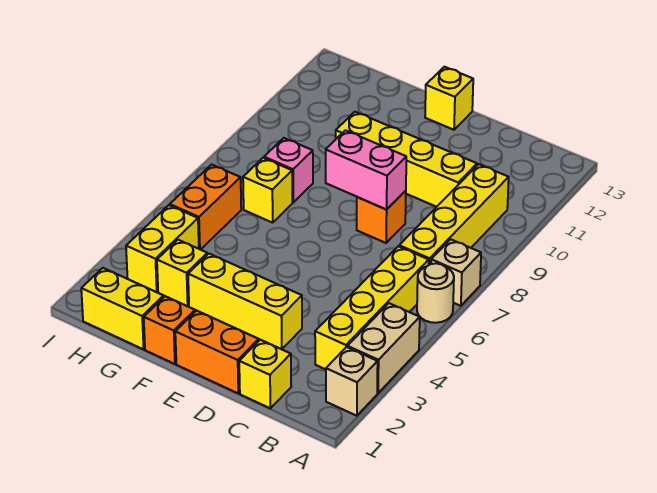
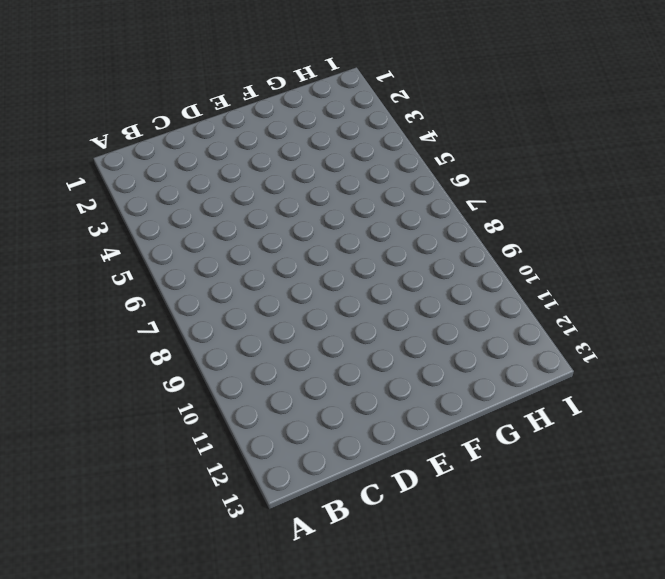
none -> tan brick A2 level 1
none -> tan brick A3:A4 level 1
none -> tan round brick A6 level 1

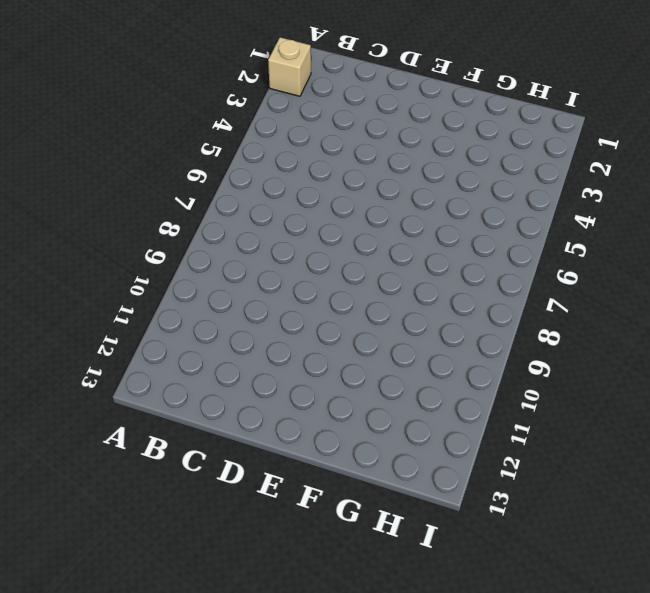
none -> tan brick A3:A4 level 1
none -> tan round brick A6 level 1
none -> tan brick A7 level 1

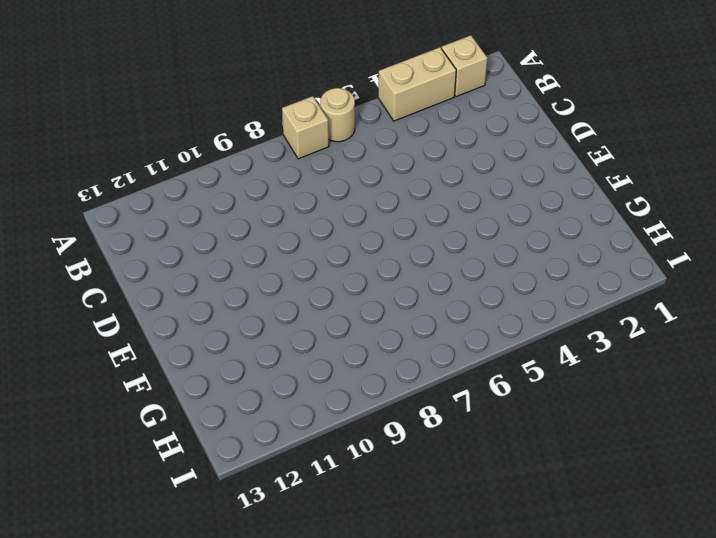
none -> yellow brick B3:B6 level 1
none -> yellow brick B7:B10 level 1
none -> yellow brick C1 level 1

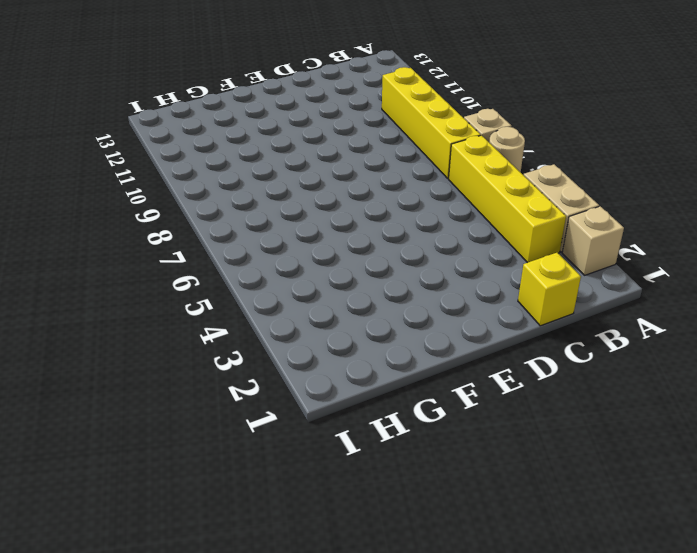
none -> yellow brick C10:F10 level 1
none -> orange brick D1:E1 level 1
none -> yellow brick D3:F3 level 1

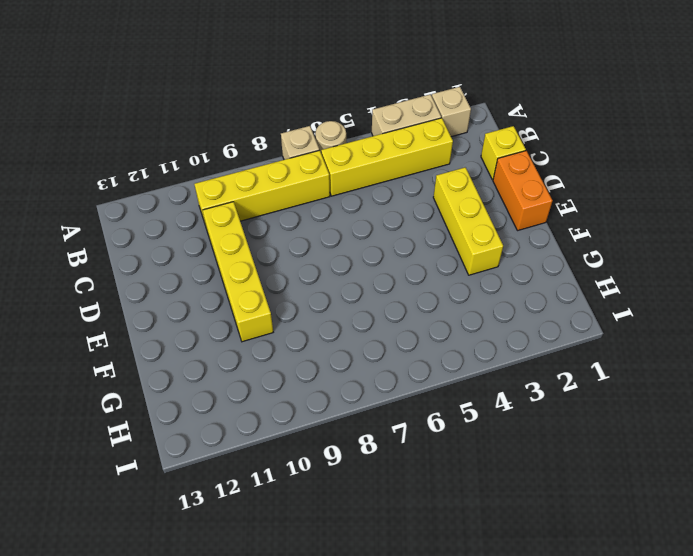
none -> orange brick D8 level 1
none -> yellow brick E13 level 1
none -> orange brick F1 level 1

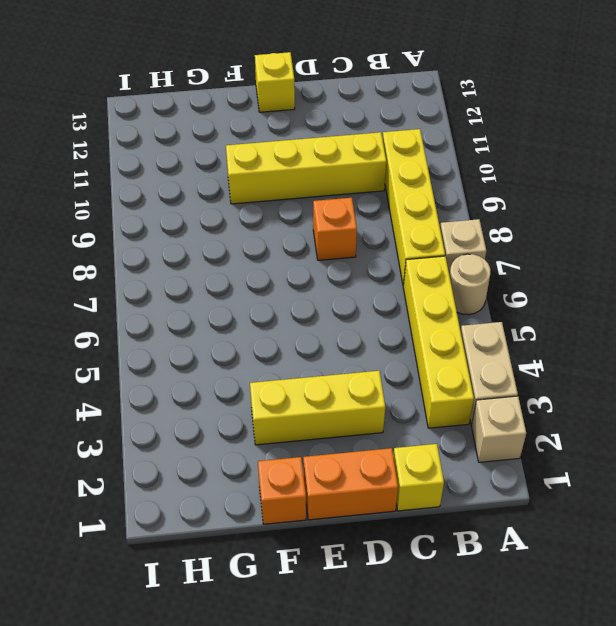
none -> yellow brick G1:H1 level 1
none -> yellow brick G3 level 1
none -> yellow brick G7 level 1

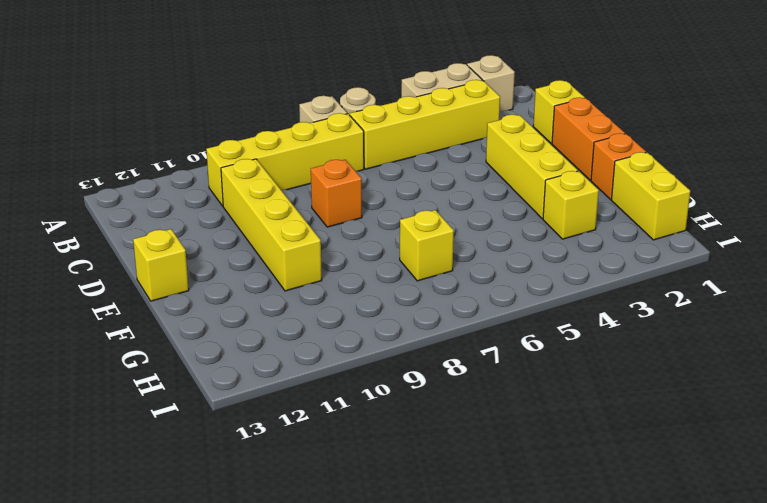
none -> pink brick G8 level 1
none -> yellow brick H3:H4 level 1
none -> orange brick H5:H6 level 1

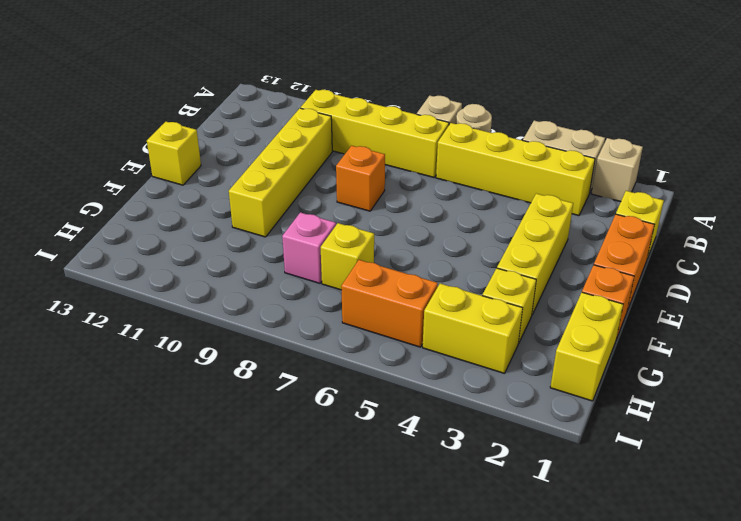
none -> pink brick D8:E8 level 2

